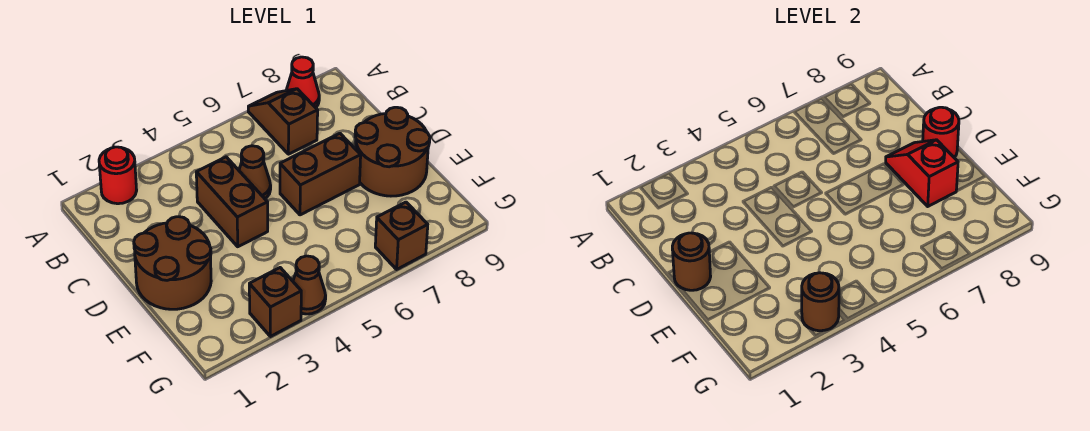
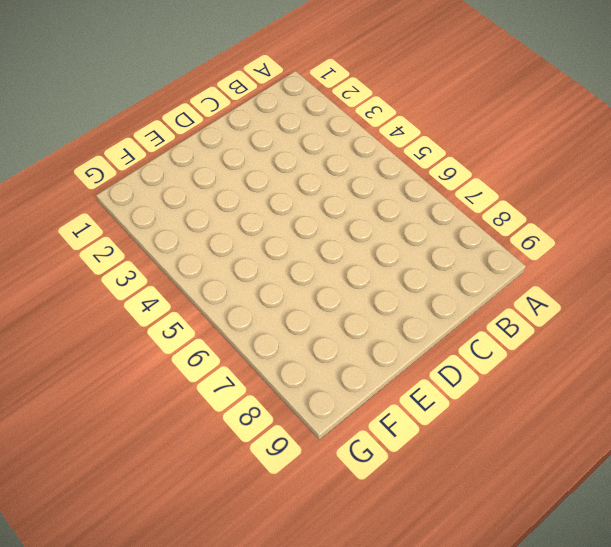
none -> red round brick A2 level 1
none -> brown slope A7:B7 level 1 top B
none -> red cone A8 level 1

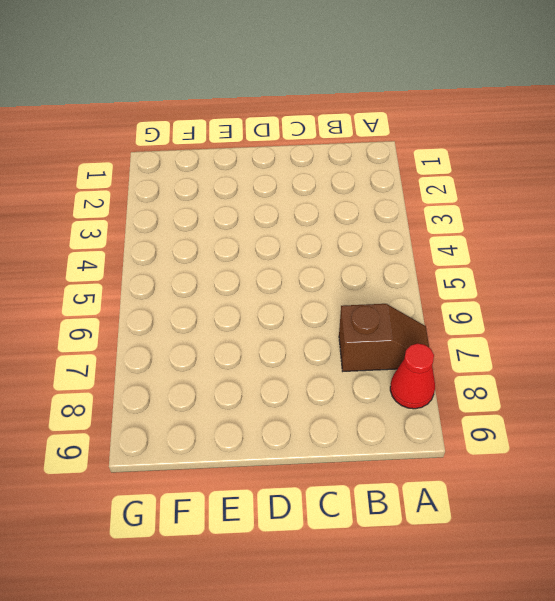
none -> red round brick A2 level 1
none -> brown brick C4:D4 level 1
none -> brown cone C5 level 1

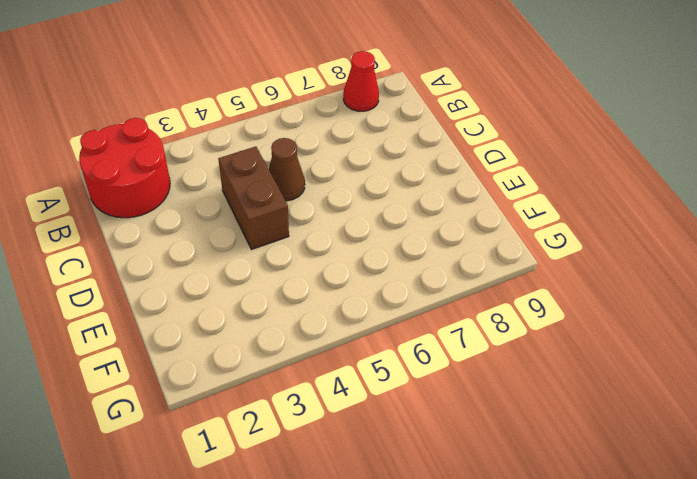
red round brick A1:B2 level 1 -> red round brick A2 level 1
none -> brown slope A7:B7 level 1 top B
none -> brown round brick D1:E2 level 1
none -> brown brick D6:D7 level 1

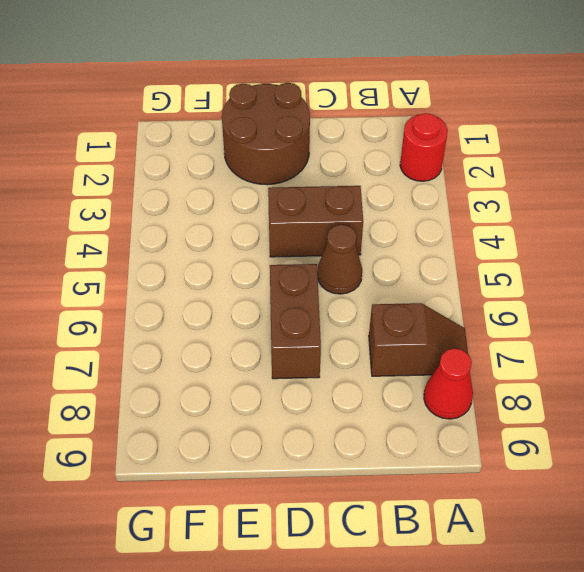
none -> brown round brick D8:E9 level 1
none -> brown brick G3 level 1
none -> brown cone G4 level 1

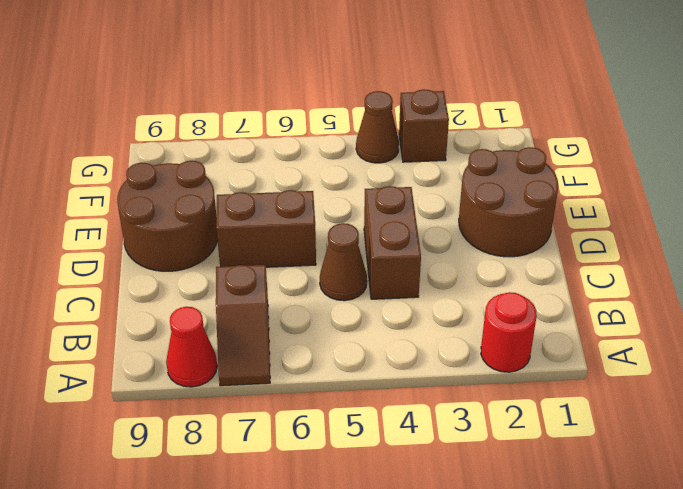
none -> brown brick G7 level 1
none -> brown round brick D1 level 2
none -> red slope D8:E8 level 2 top E

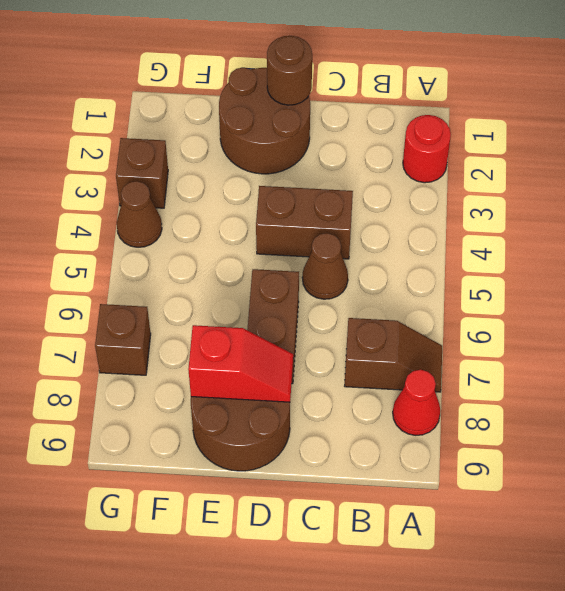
none -> red round brick D9 level 2
none -> brown round brick G3 level 2

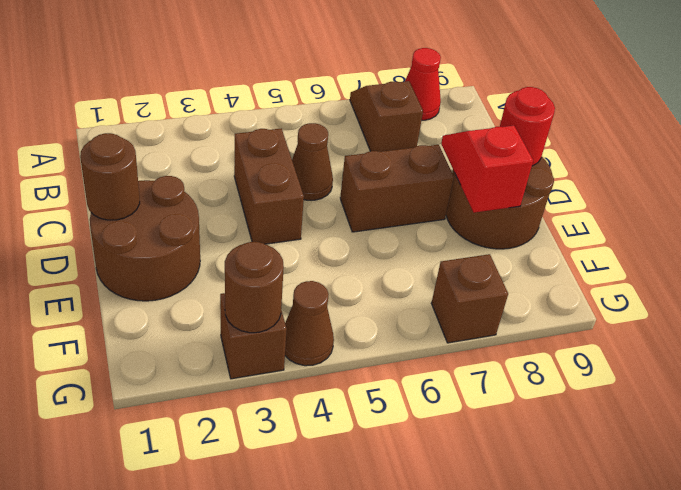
none -> red round brick A2 level 1

